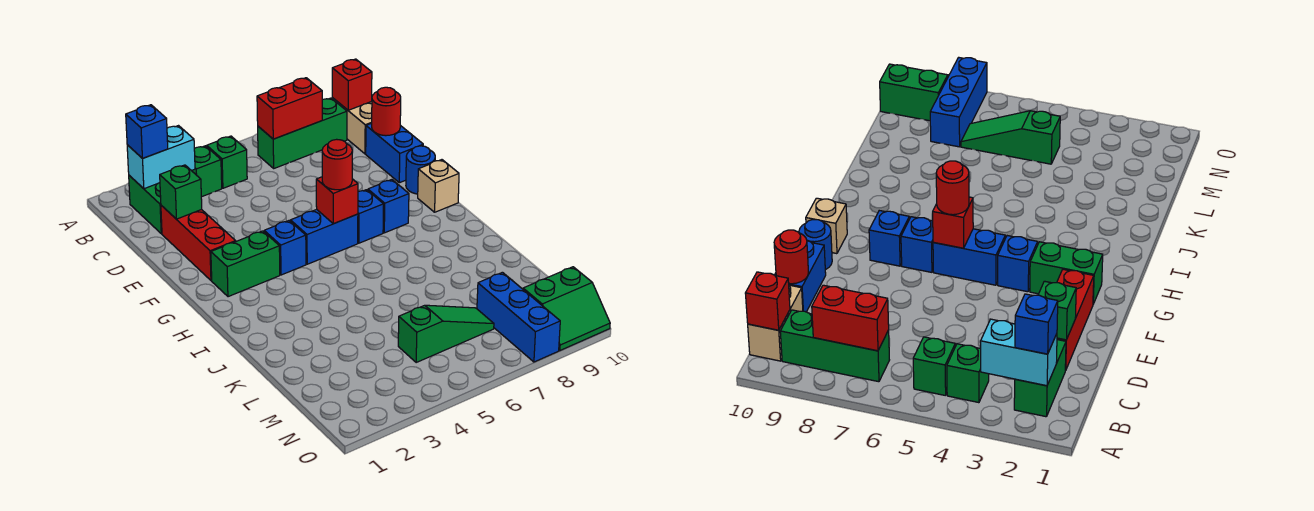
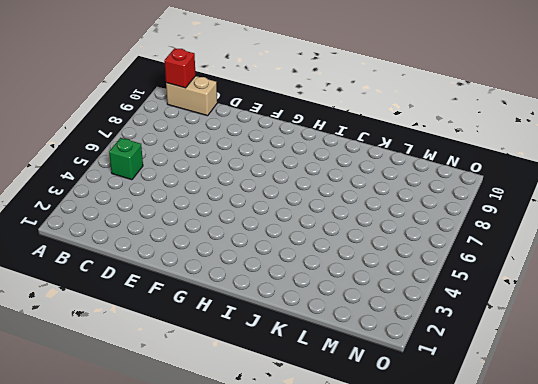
none -> green brick B2:C2 level 1
none -> green brick B4 level 1
none -> green brick B7:B9 level 1

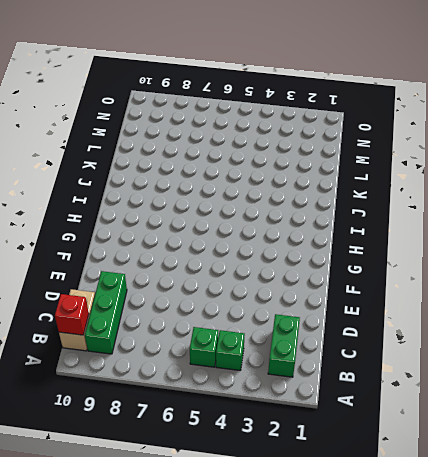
green brick B9:D9 level 1 -> green brick B7:B9 level 1
none -> red brick D2:F2 level 1
none -> blue brick D10:E10 level 1
none -> blue round brick F10 level 1

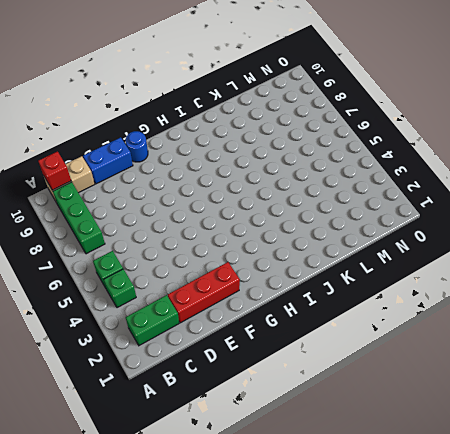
none -> green brick G2:G3 level 1
none -> blue brick G4 level 1
none -> blue brick G5:G6 level 1

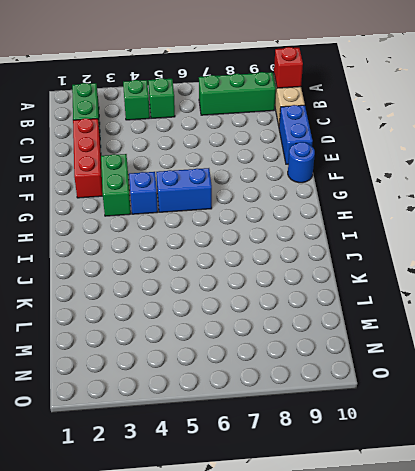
green brick F3:G3 level 1 -> green brick G2:G3 level 1
none -> blue brick G7 level 1
none -> blue brick G8 level 1
none -> tan brick G10 level 1

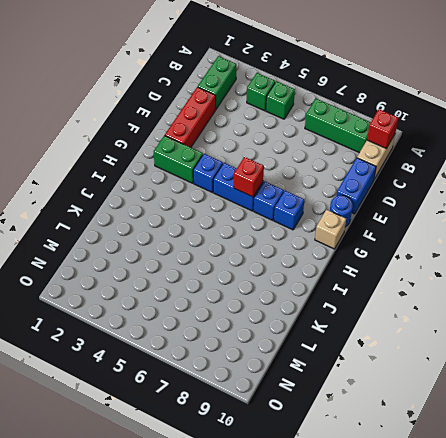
none -> green slope M5:M7 level 1 top 5
none -> blue brick M8:O8 level 1
none -> green slope N9:O10 level 1 top N

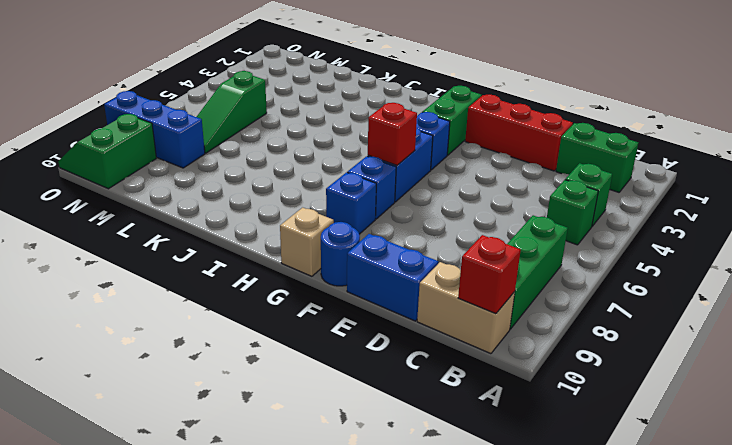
none -> cyan brick B2:B3 level 2
none -> red brick B7:B8 level 2
none -> green brick D2 level 2

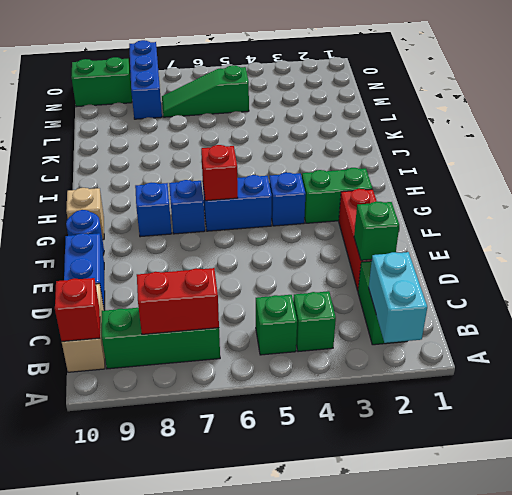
cyan brick A2:B2 level 2 -> cyan brick B2:B3 level 2
none -> red round brick D10 level 2
none -> blue brick B2 level 3
none -> red round brick G6 level 3

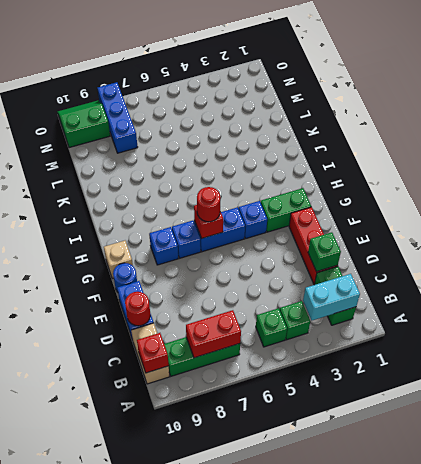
none -> green slope M5:M7 level 1 top 5
none -> blue brick B2 level 3

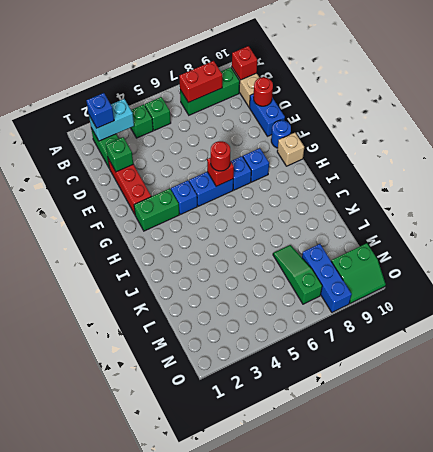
green slope L7:N7 level 1 top N -> green slope M5:M7 level 1 top 5

